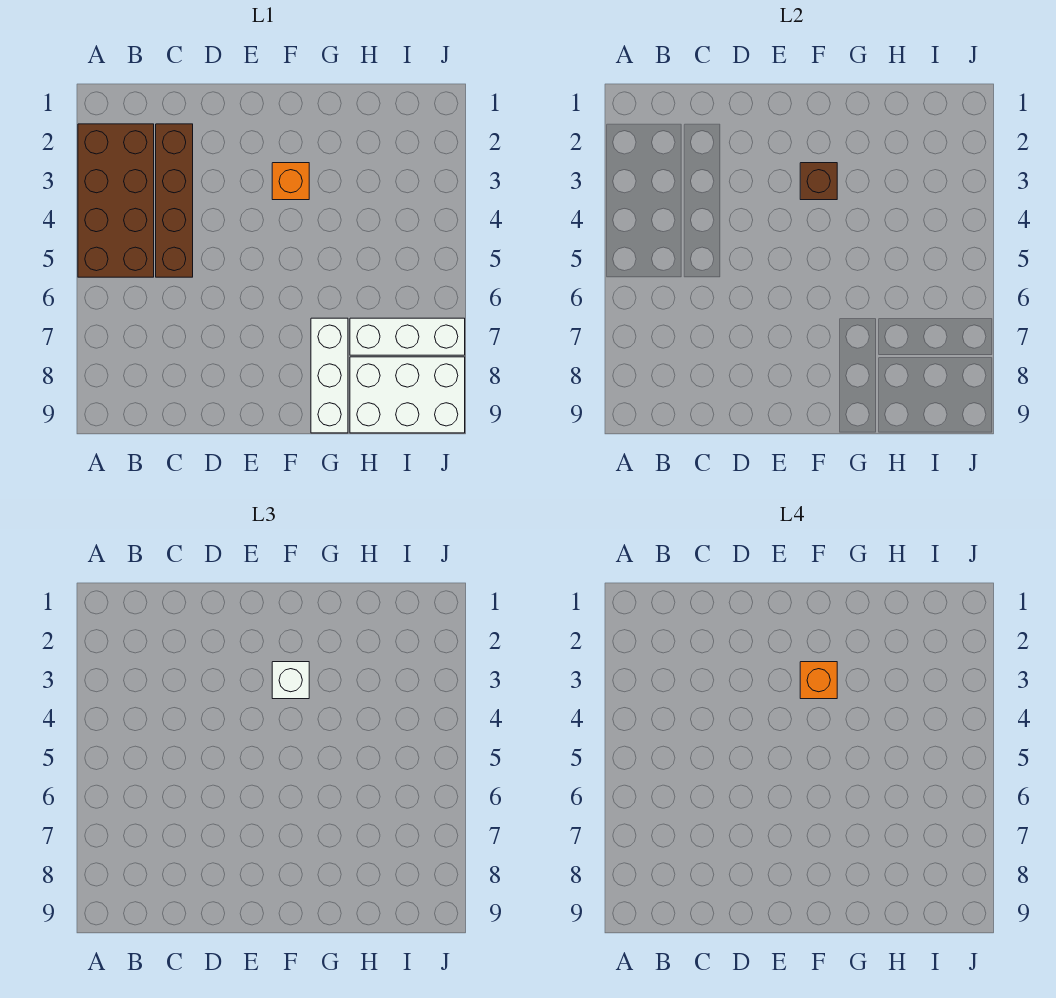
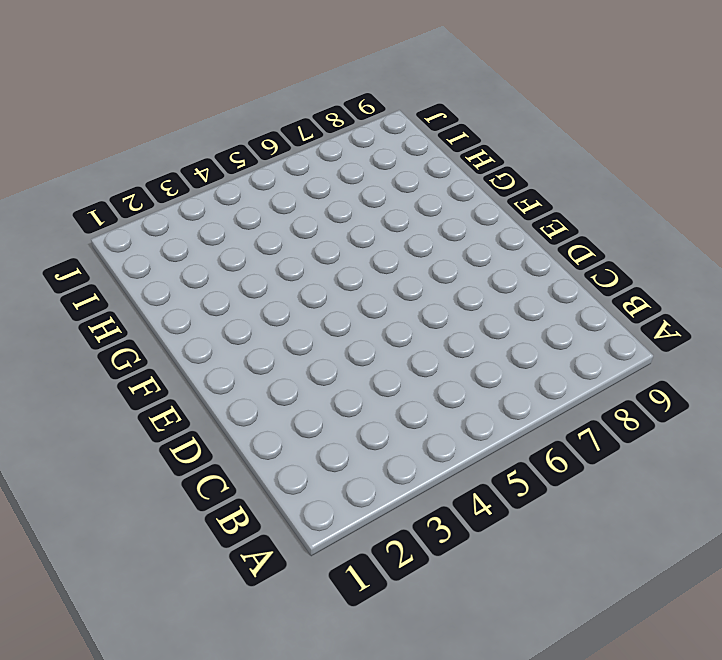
none -> brown brick A2:B5 level 1
none -> brown brick C2:C5 level 1

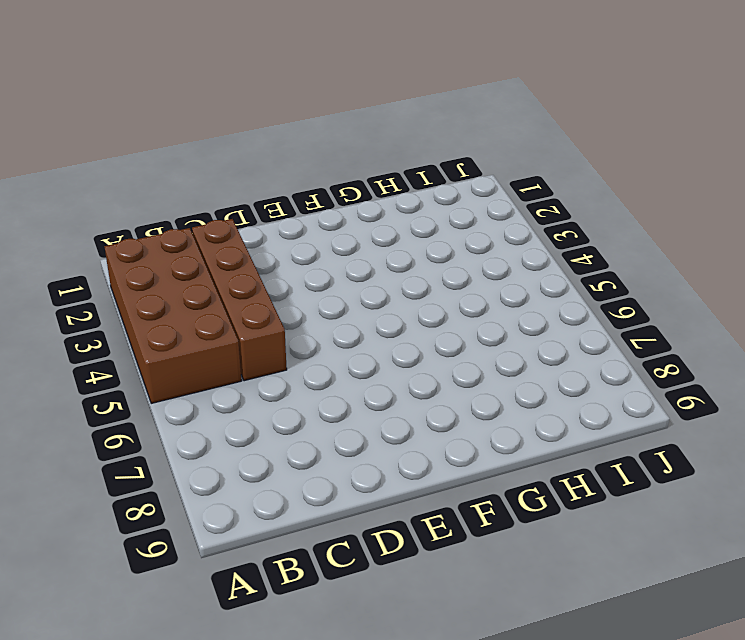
none -> orange brick F3 level 1
none -> white brick G7:G9 level 1

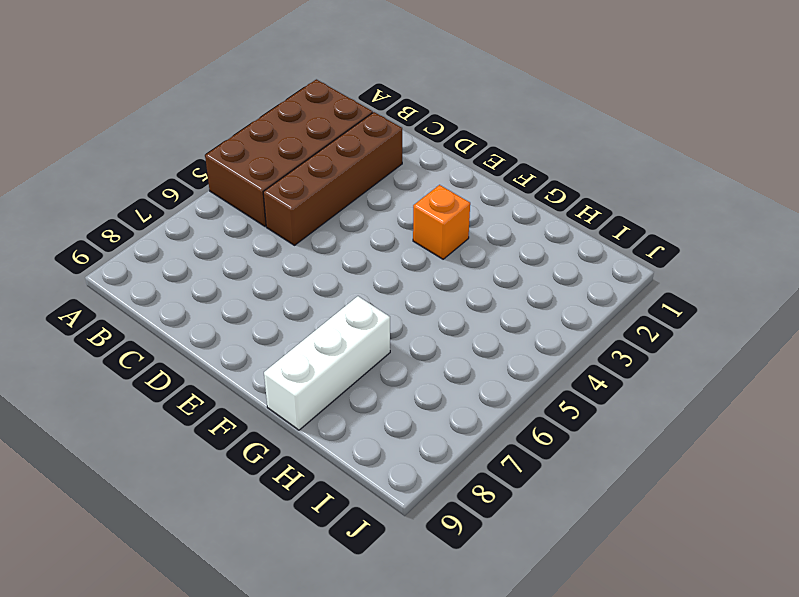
none -> white brick H7:J7 level 1
none -> white brick H8:J9 level 1

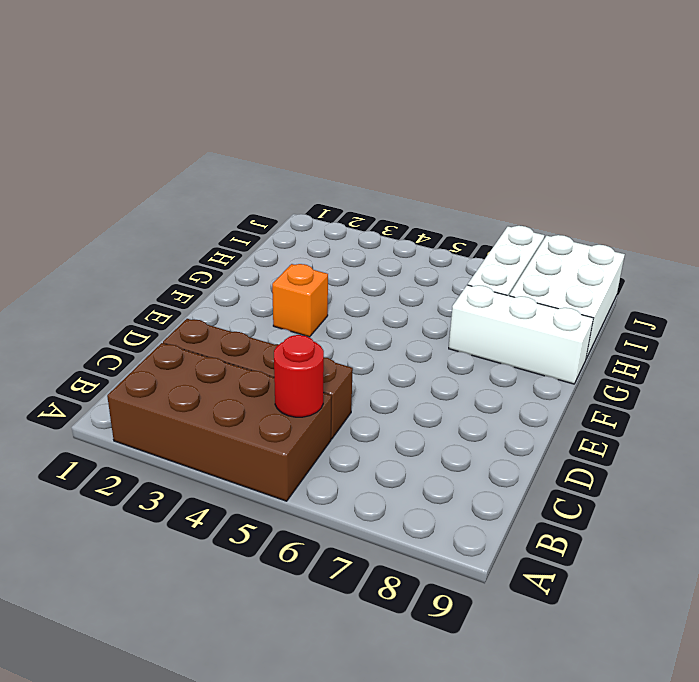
red round brick B5 level 2 -> none
none -> brown brick F3 level 2
none -> white brick F3 level 3

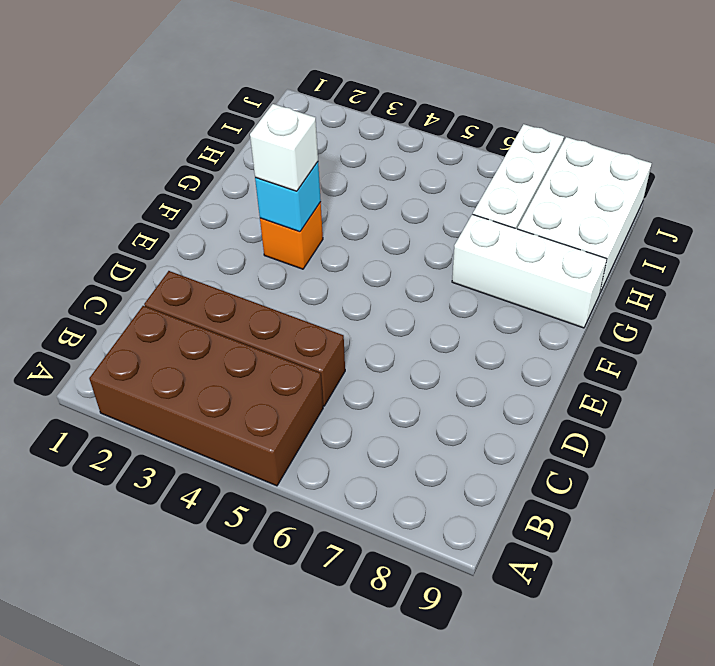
cyan brick F3 level 2 -> brown brick F3 level 2
none -> orange brick F3 level 4

